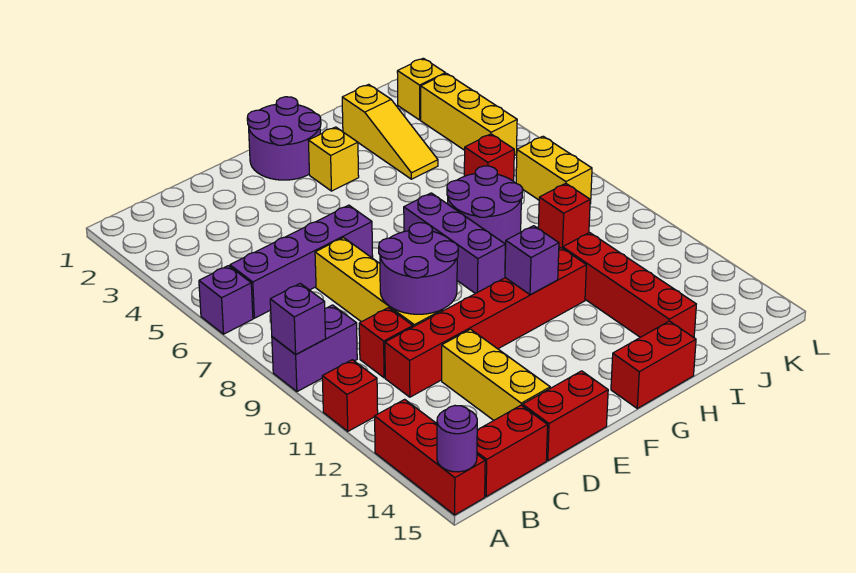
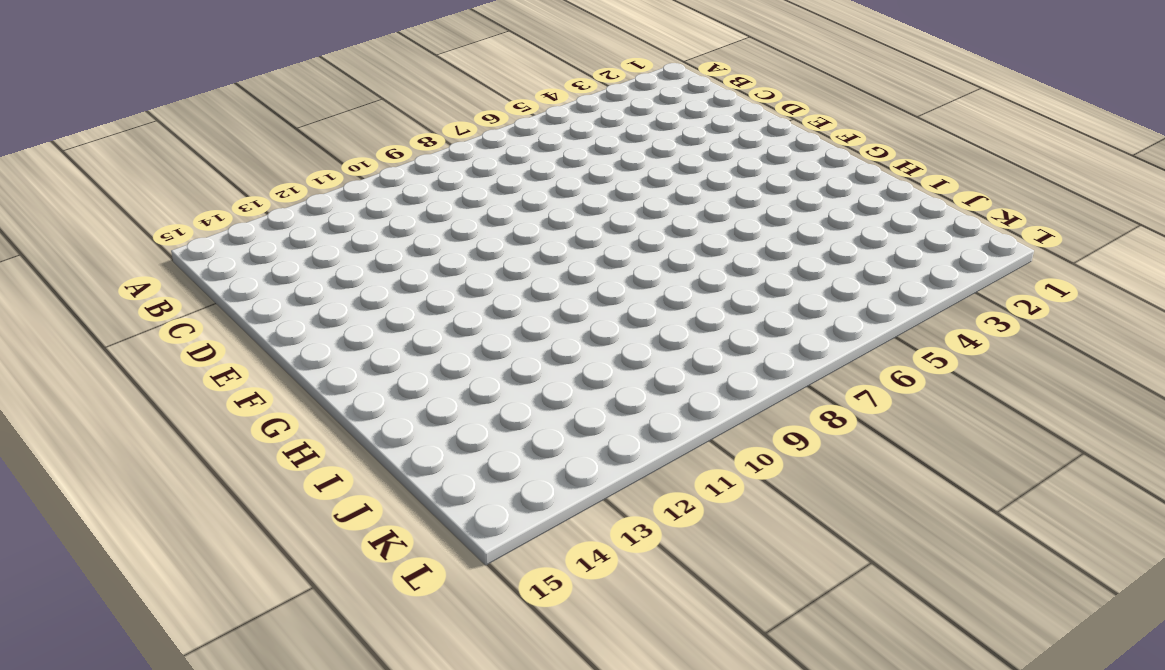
none -> purple brick A6 level 1
none -> purple brick A9:B9 level 1
none -> red brick A11 level 1

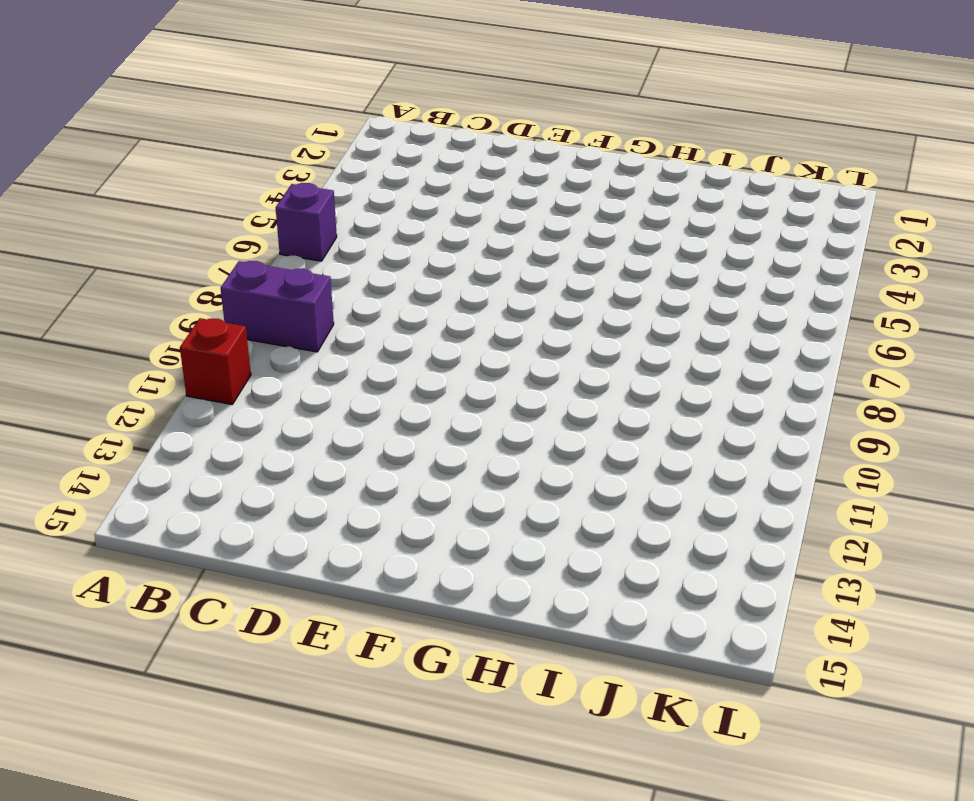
none -> red brick A13:A15 level 1
none -> purple brick B6:E6 level 1
none -> red brick B15:C15 level 1

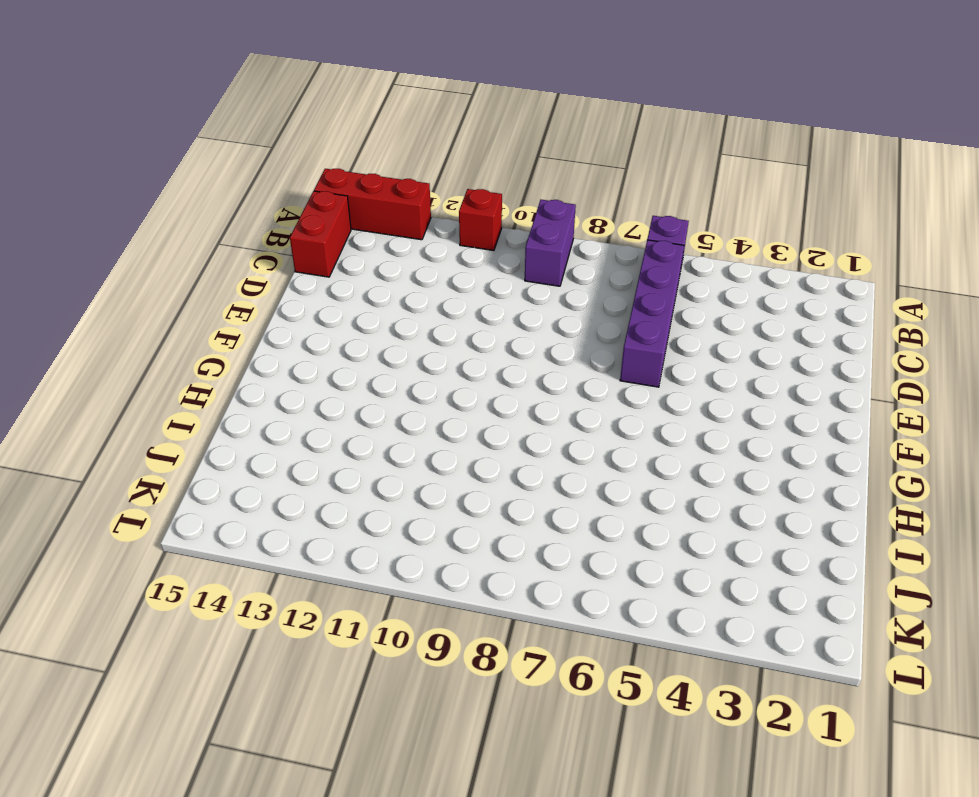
none -> red brick C10 level 1
none -> red brick C11:H11 level 1
none -> yellow brick D7:D10 level 1

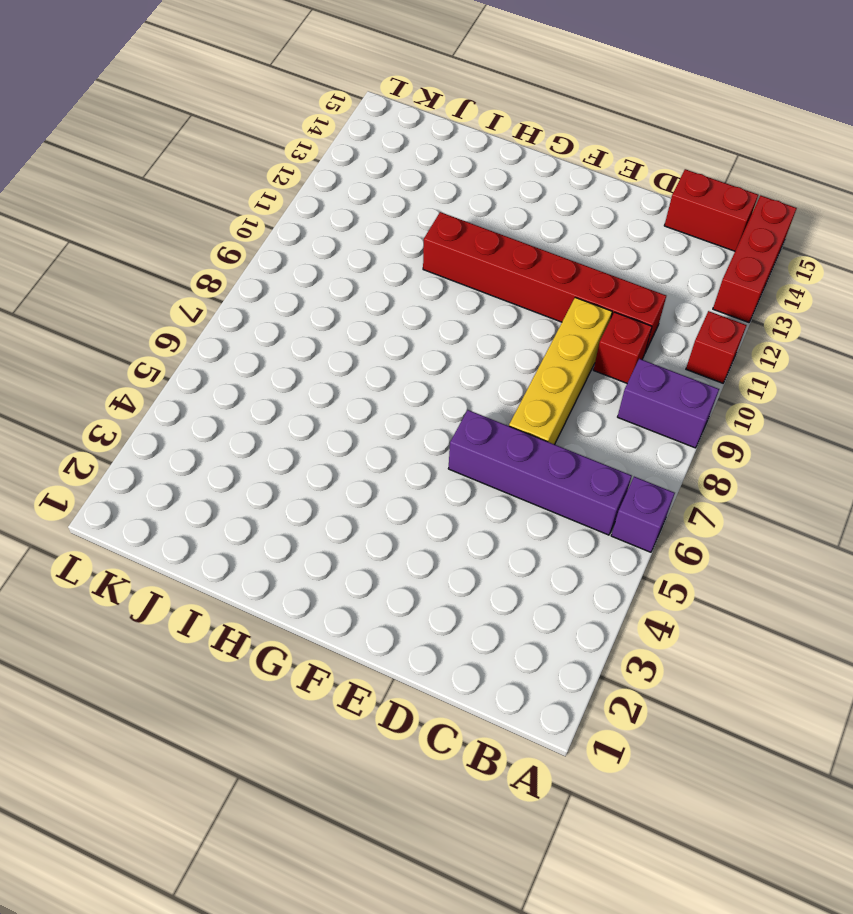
none -> yellow brick D12:D14 level 1
none -> red brick D15:E15 level 1
none -> purple round brick F1:G2 level 1

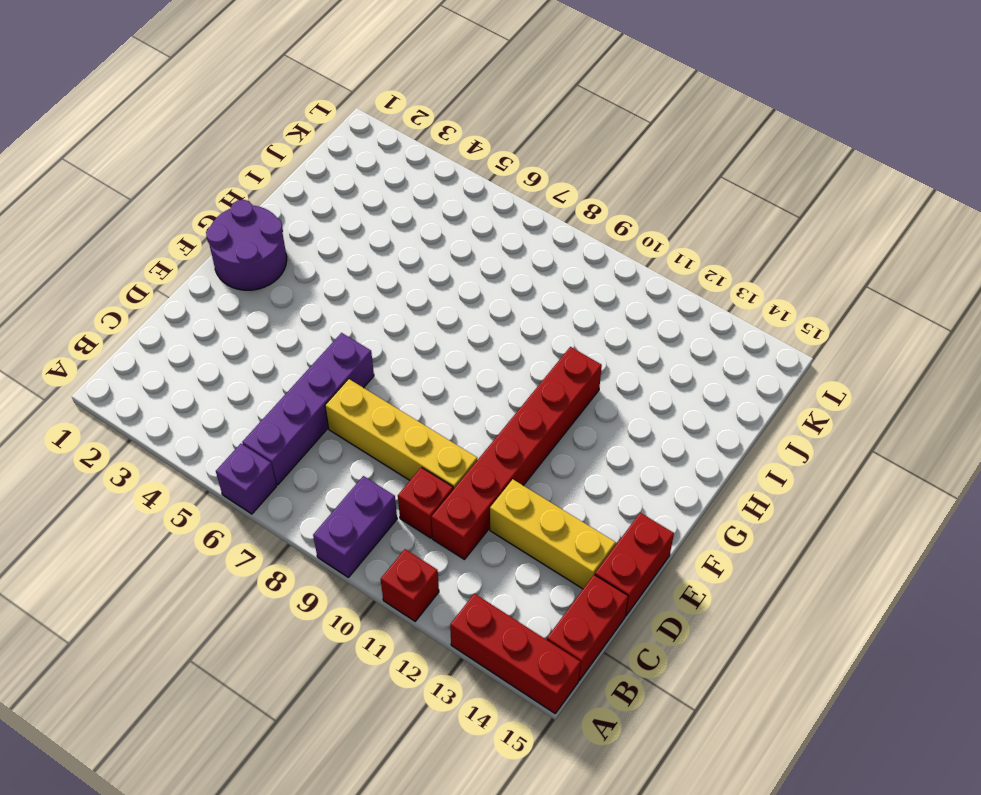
none -> yellow brick G3 level 1
none -> purple brick G7:G9 level 1
none -> red brick G15:H15 level 1

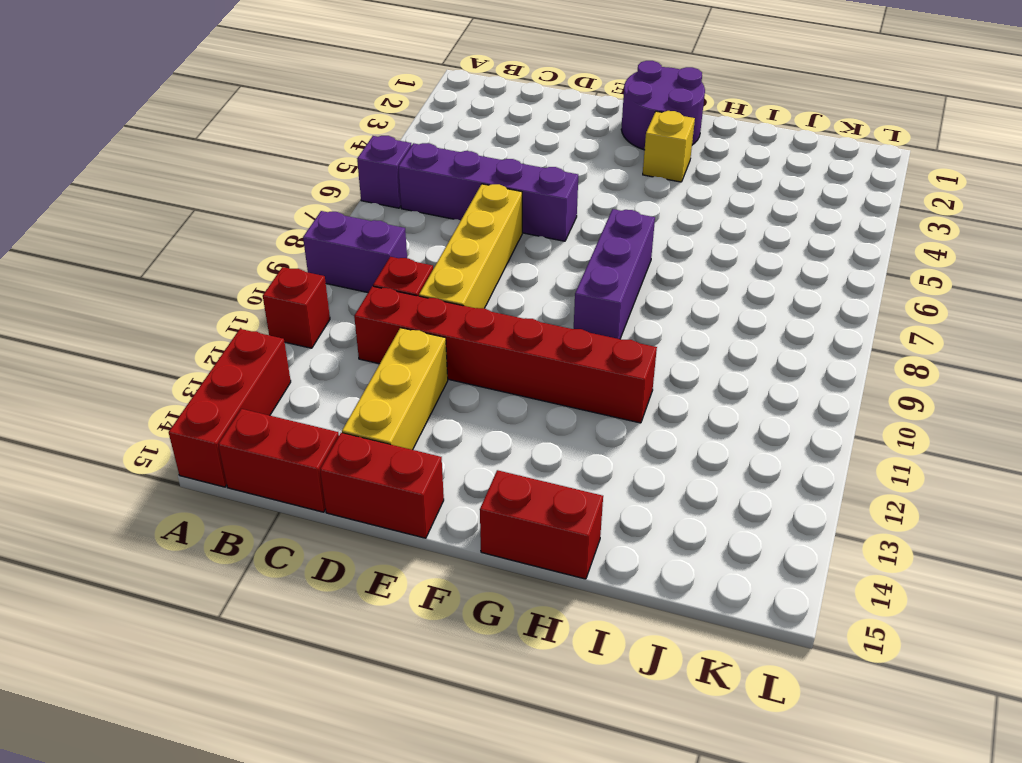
none -> purple round brick H7:I8 level 1
none -> yellow slope I2:I4 level 1 top 2
none -> red brick I11:I14 level 1

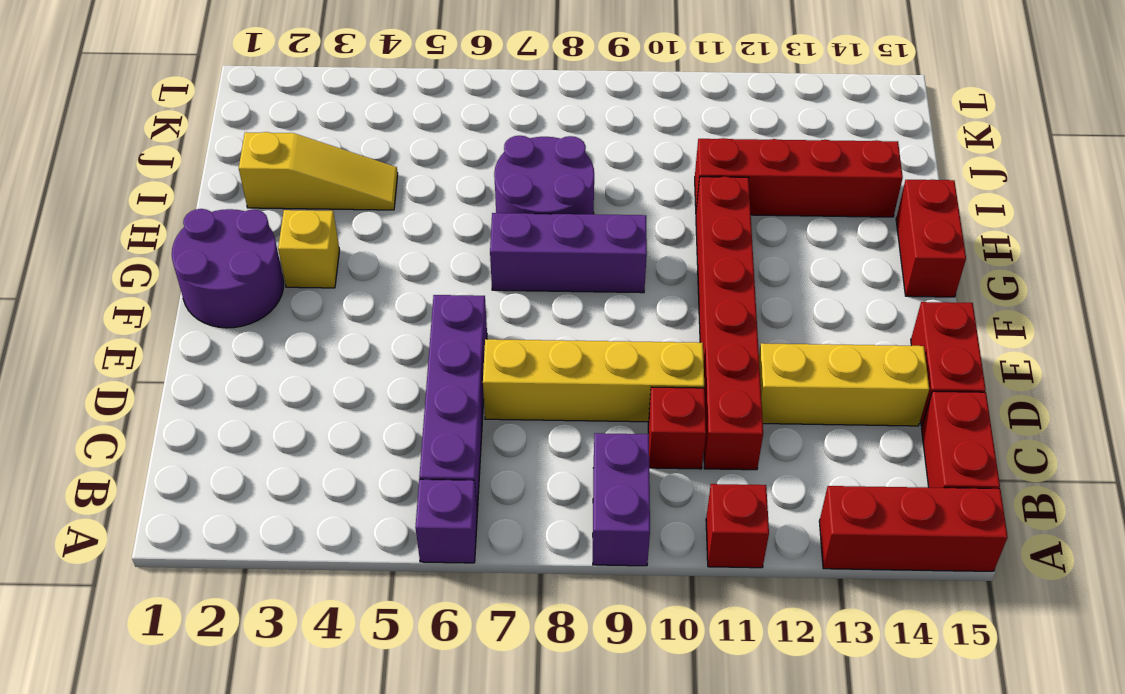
none -> red brick J6 level 1
none -> red brick J9 level 1
none -> yellow brick K2 level 1

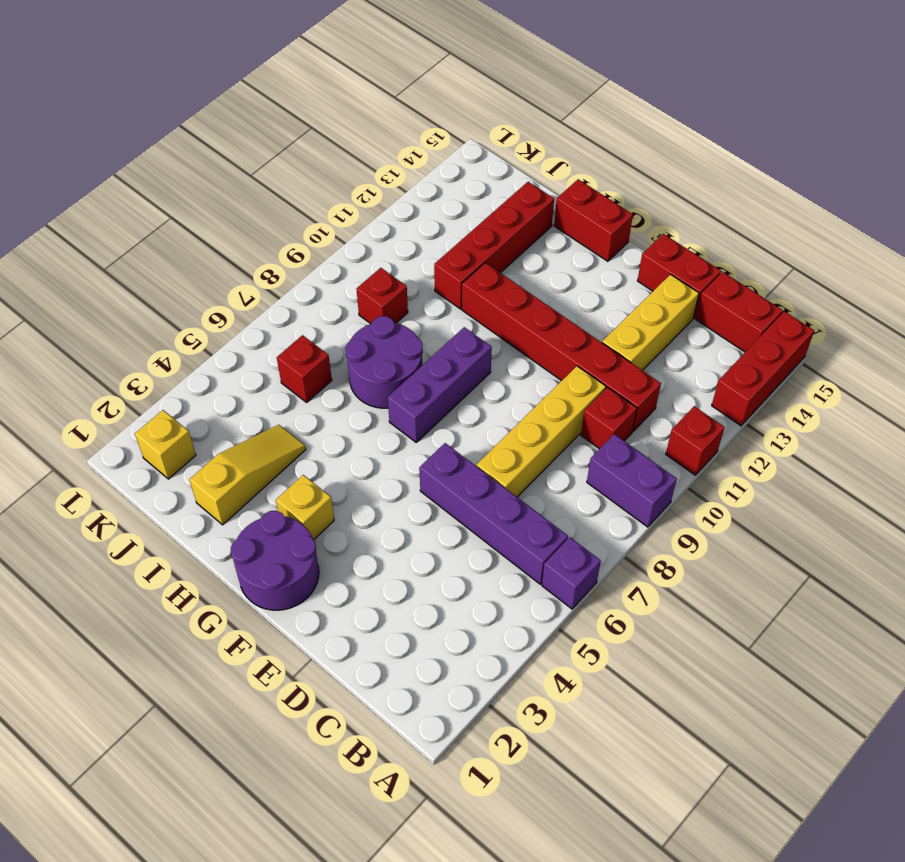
none -> yellow brick K3:K5 level 1
none -> yellow brick K7:K8 level 1
none -> purple brick A9 level 2

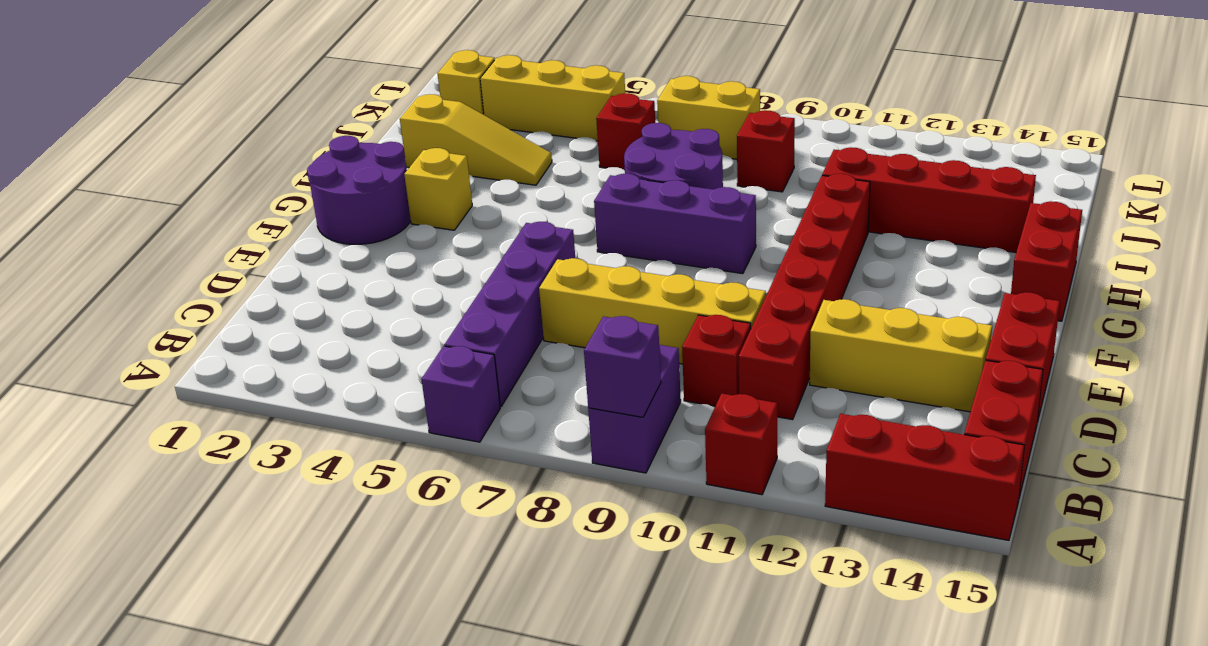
none -> purple round brick A15 level 2
none -> purple round brick D9:E10 level 2
none -> purple brick G11 level 2

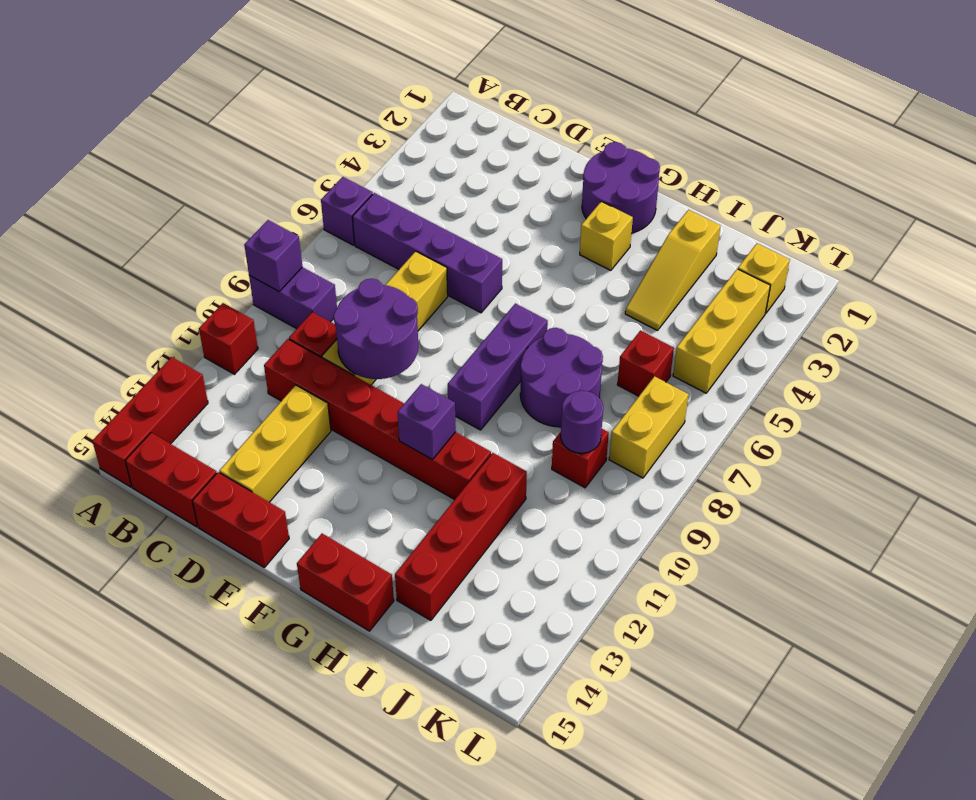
purple round brick J9 level 2 -> purple round brick A15 level 2

